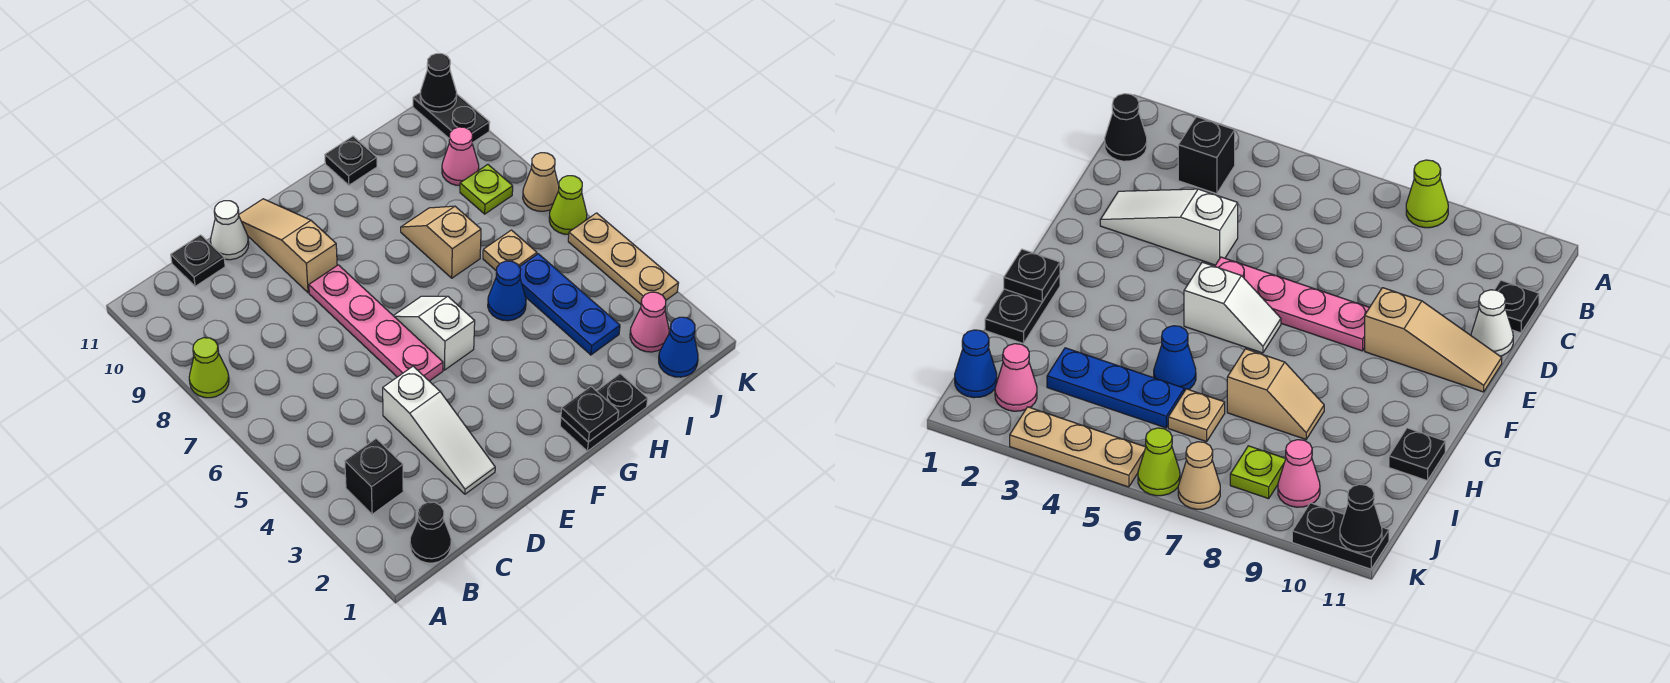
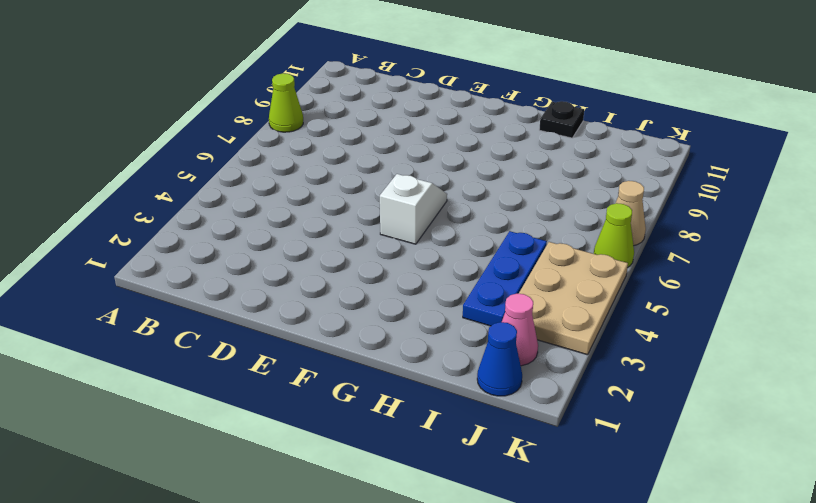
tan plate J3:K5 level 1 -> tan plate K3:K5 level 1
none -> black cone B1 level 1
none -> black brick B3 level 1
none -> black plate C11 level 1

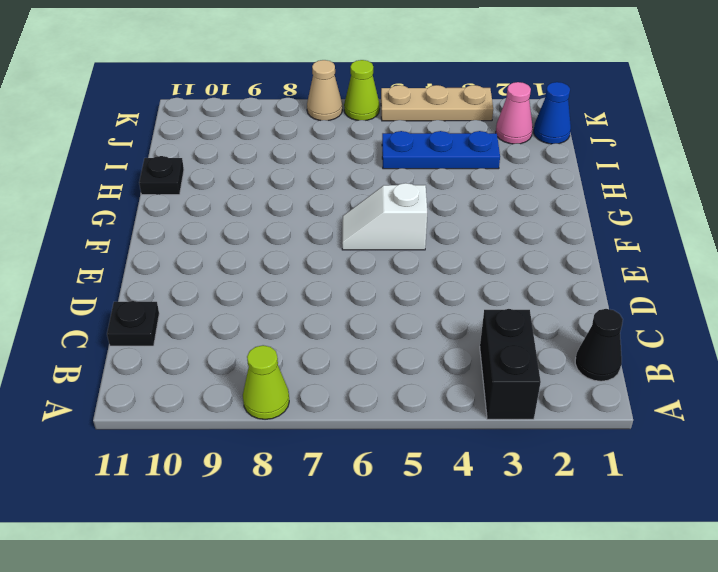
black brick A3:B3 level 1 -> black brick B3 level 1
none -> white slope D2:D4 level 1 top 4
none -> white cone D11 level 1
none -> pink plate E5:E8 level 1

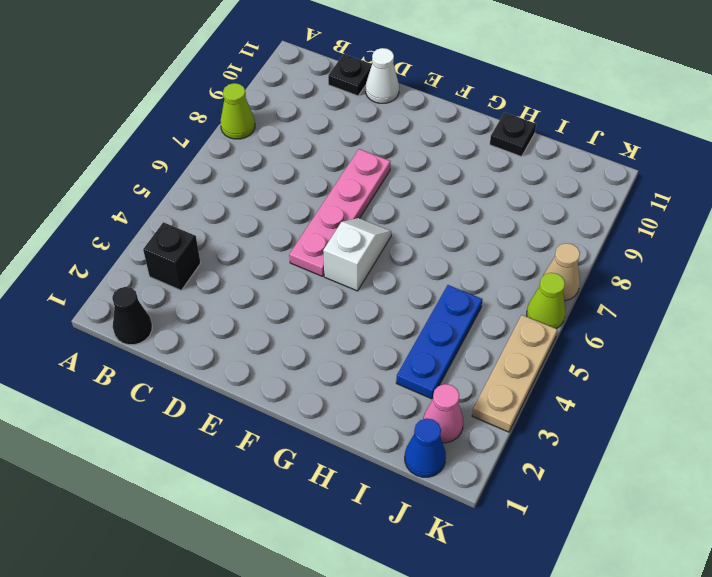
none -> white slope D2:D4 level 1 top 4
none -> tan slope E9:E11 level 1 top 9
none -> black plate G1:H1 level 1

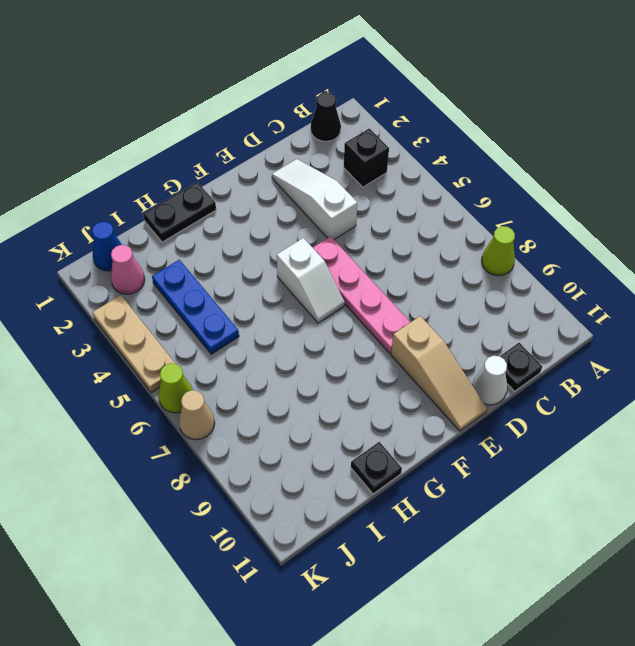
none -> blue cone H5 level 1
none -> tan slope H7:H8 level 1 top 7
none -> tan plate I6 level 1

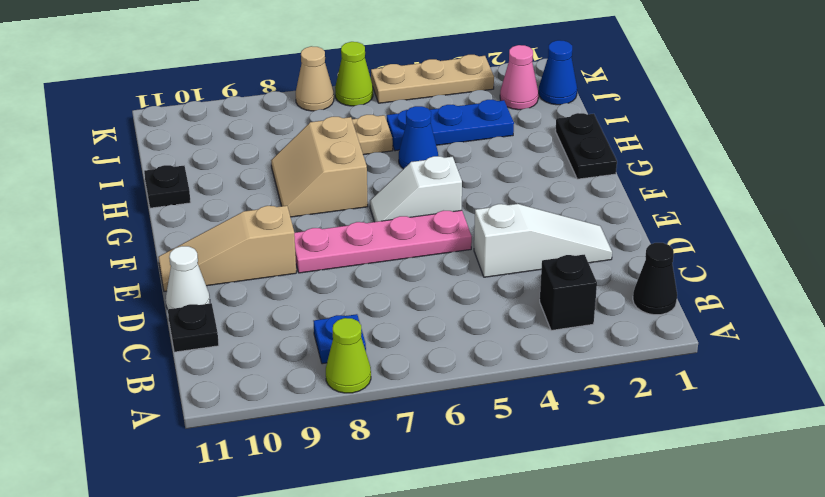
blue plate B8 level 1 -> none
tan slope G7:H8 level 1 top 7 -> tan slope H7:H8 level 1 top 7
none -> lime plate J8 level 1
none -> pink cone J9 level 1
none -> black plate K10:K11 level 1

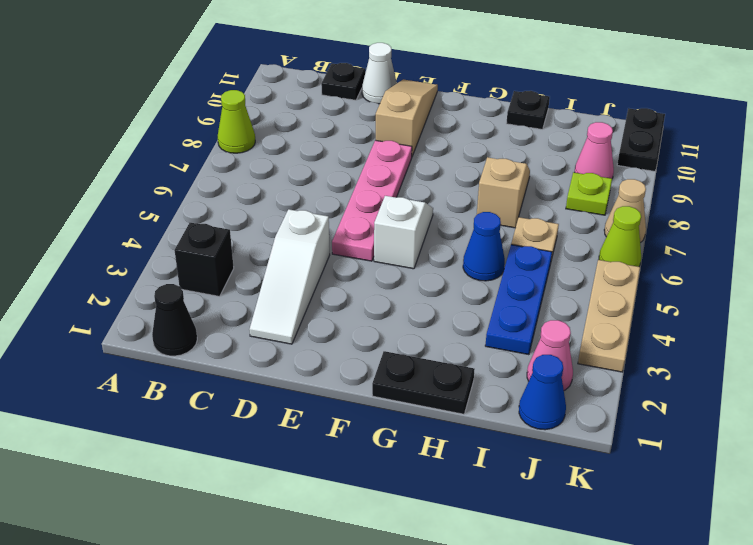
none -> black plate G1 level 2
none -> black cone K11 level 2

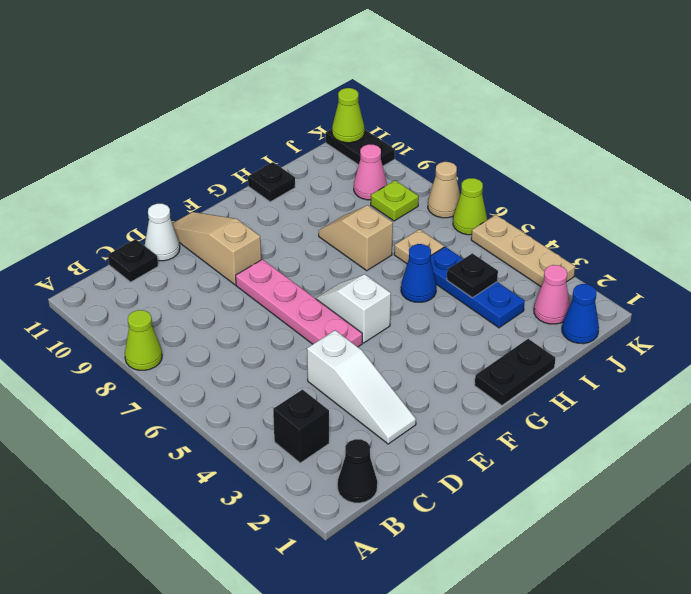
black plate I4 level 2 -> black plate G1 level 2
lime cone K11 level 2 -> black cone K11 level 2

